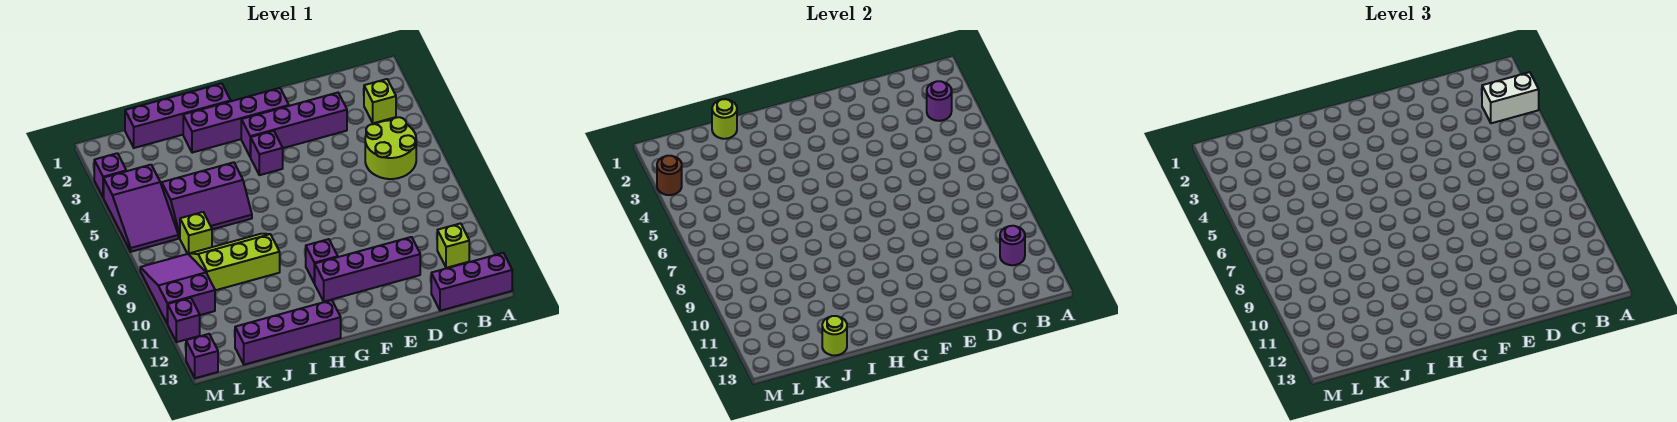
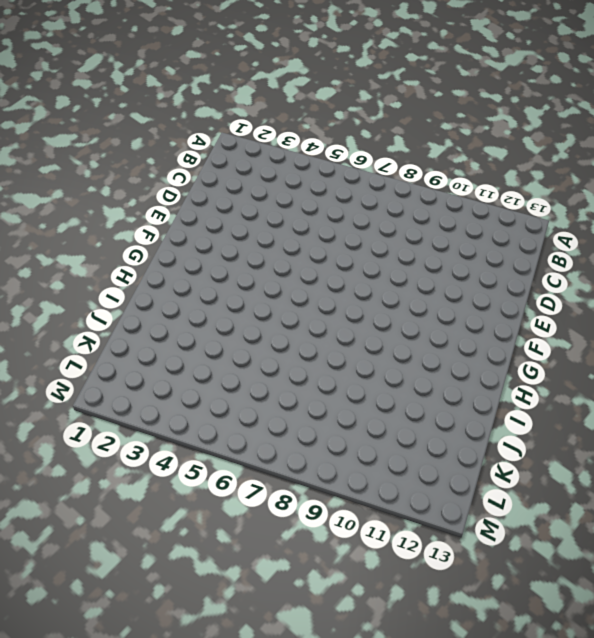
none -> purple brick A13:C13 level 1
none -> lime brick B3 level 1
none -> lime round brick B5:C6 level 1

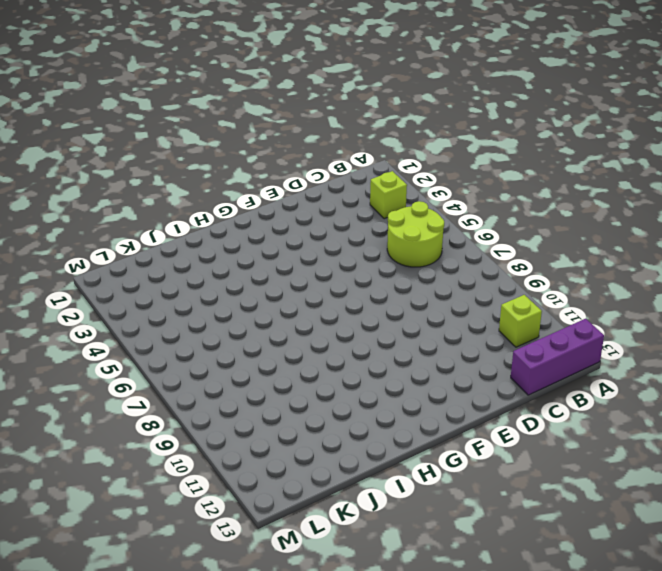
none -> purple brick D3:G3 level 1
none -> purple brick D11:G11 level 1
none -> purple brick F2:I2 level 1

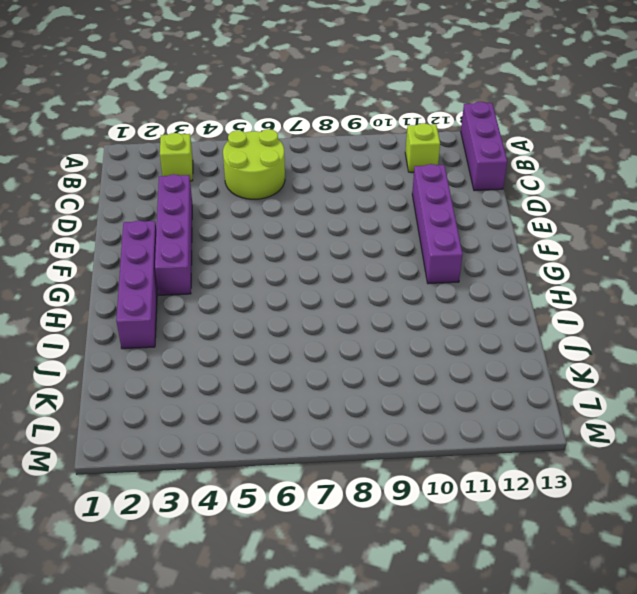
none -> purple brick G4 level 1
none -> purple brick G10 level 1
none -> purple brick H1:K1 level 1

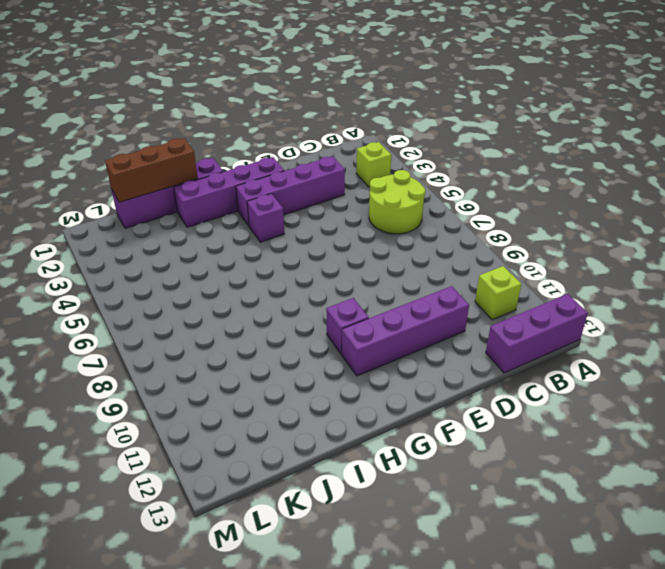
brown brick I1:K1 level 2 -> lime round brick J1 level 2
none -> purple brick H13:K13 level 1
none -> purple slope I5:K6 level 1 top 5
none -> lime slope I8:K9 level 1 top 9

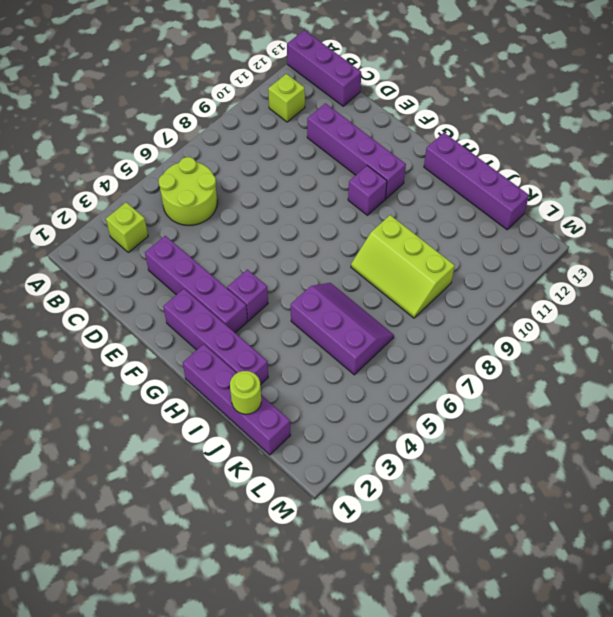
none -> lime brick K7 level 1
none -> purple slope L4:M6 level 1 top 4
none -> purple slope L8:M10 level 1 top 10

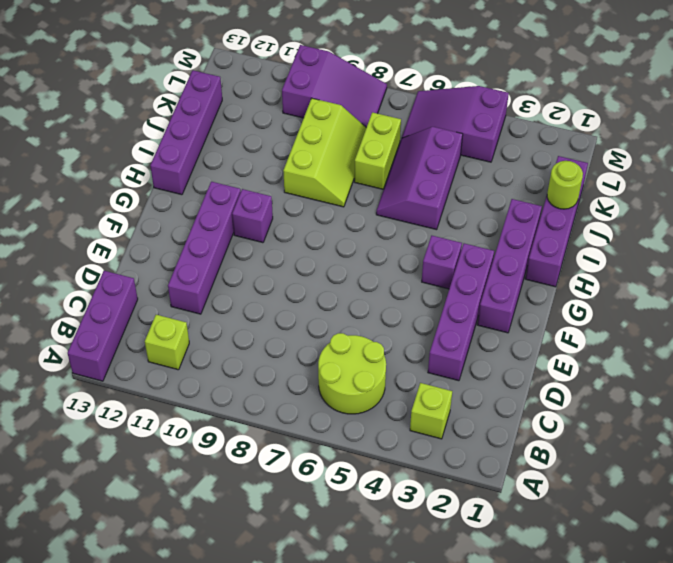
lime brick J7:K7 level 1 -> lime brick K7 level 1
none -> purple brick M3 level 1
none -> purple brick M11 level 1
none -> purple brick M13 level 1

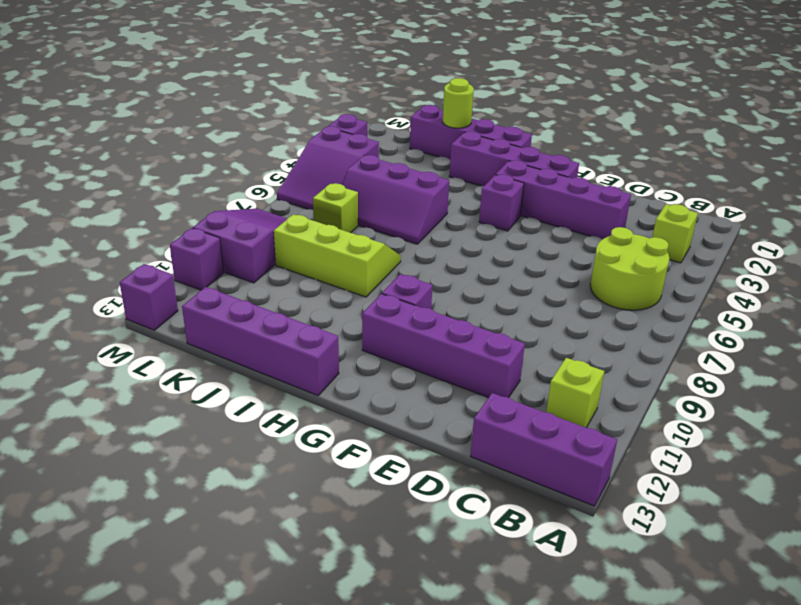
none -> purple round brick B3 level 2
none -> purple round brick B11 level 2
none -> lime round brick J13 level 2

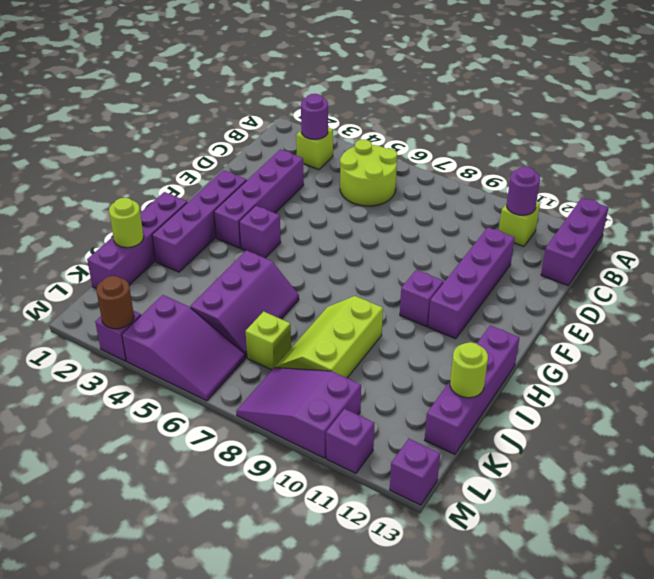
none -> white brick A3:B3 level 3

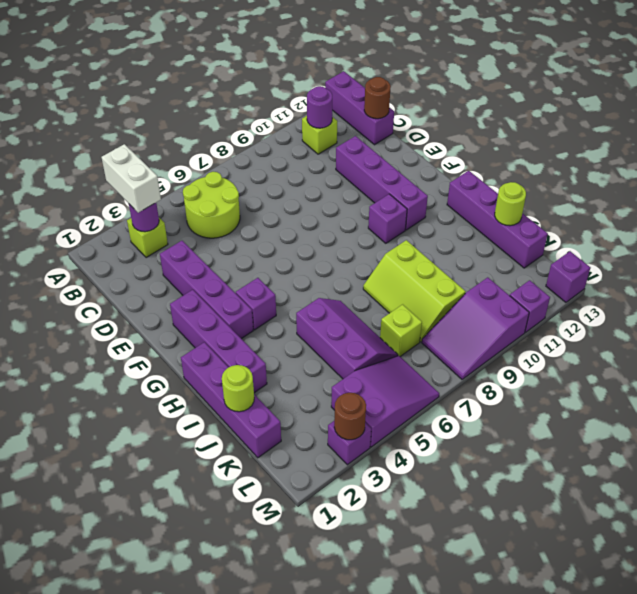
brown round brick C13 level 2 -> none

